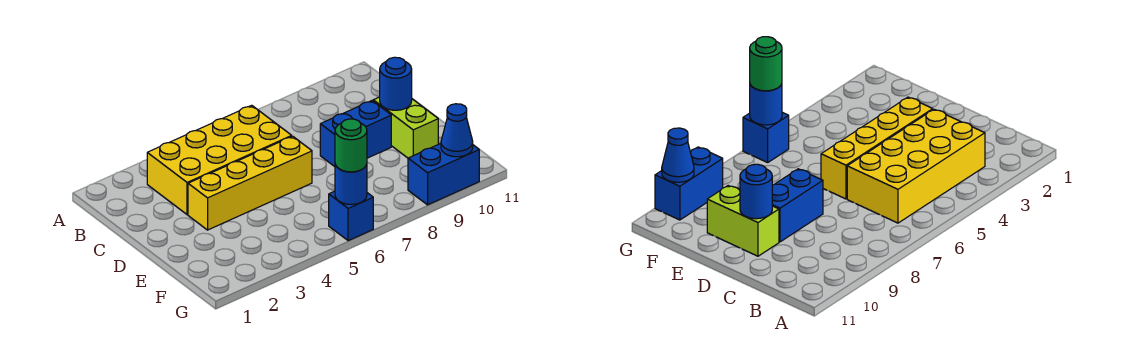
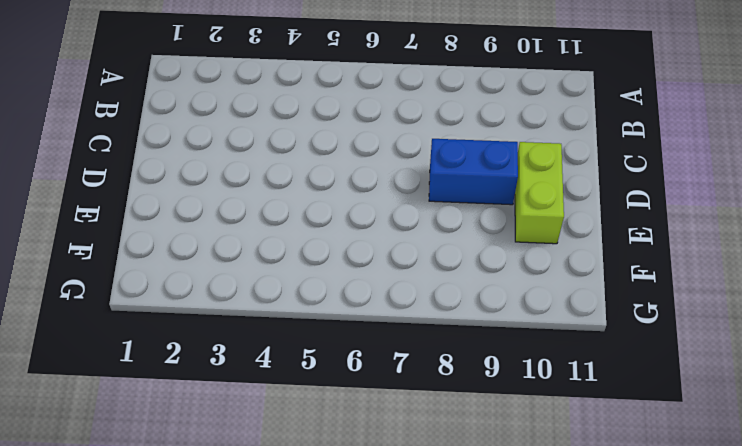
none -> yellow brick B3:C6 level 1
none -> yellow brick D3:D6 level 1

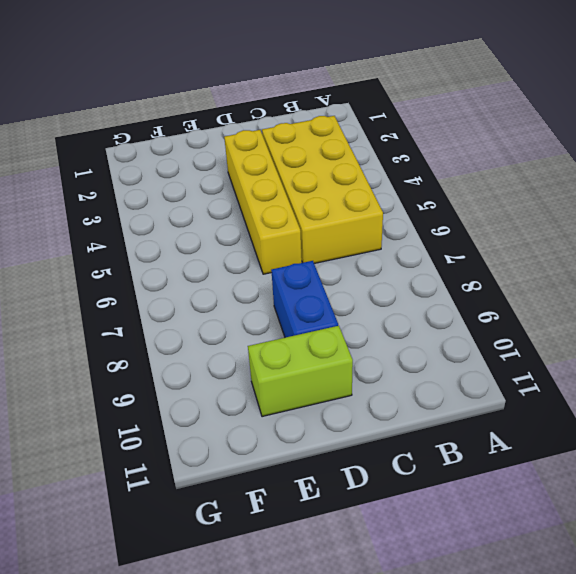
none -> blue brick G6 level 1
none -> blue brick G9:G10 level 1

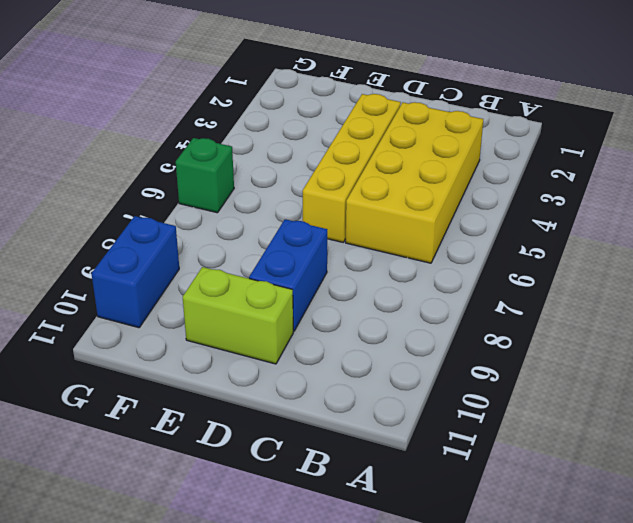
green brick G6 level 1 -> blue brick G6 level 1
none -> blue round brick D10 level 2
none -> blue round brick G6 level 2

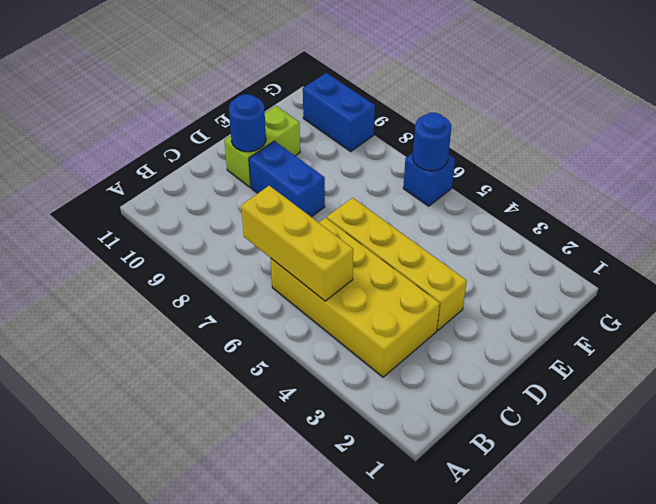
yellow brick B5:B7 level 2 -> none
none -> blue cone G10 level 2
none -> green round brick G6 level 3

